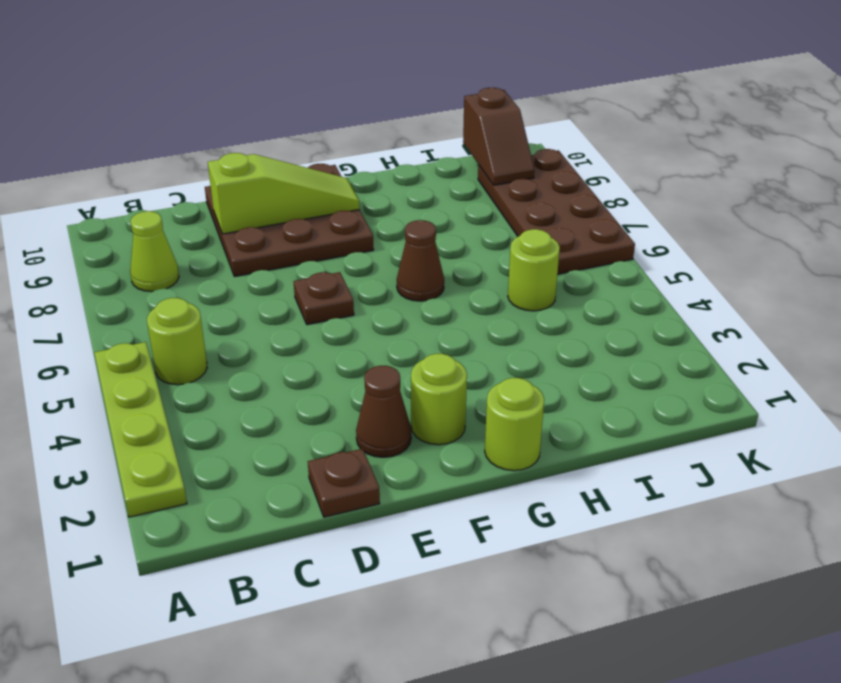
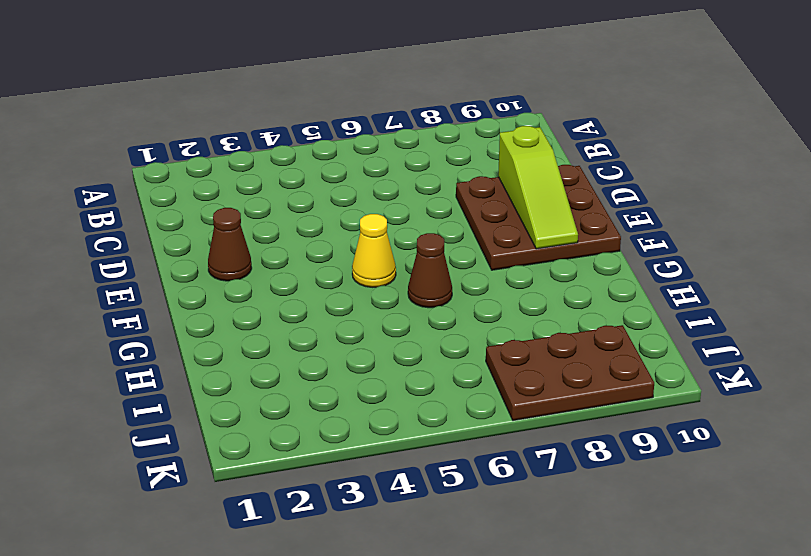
yellow cone F5 level 1 -> none
brown plate J7:K9 level 1 -> brown plate J6:K9 level 1
none -> lime plate A2:A5 level 1
none -> lime round brick B5 level 1
none -> lime cone B8 level 1

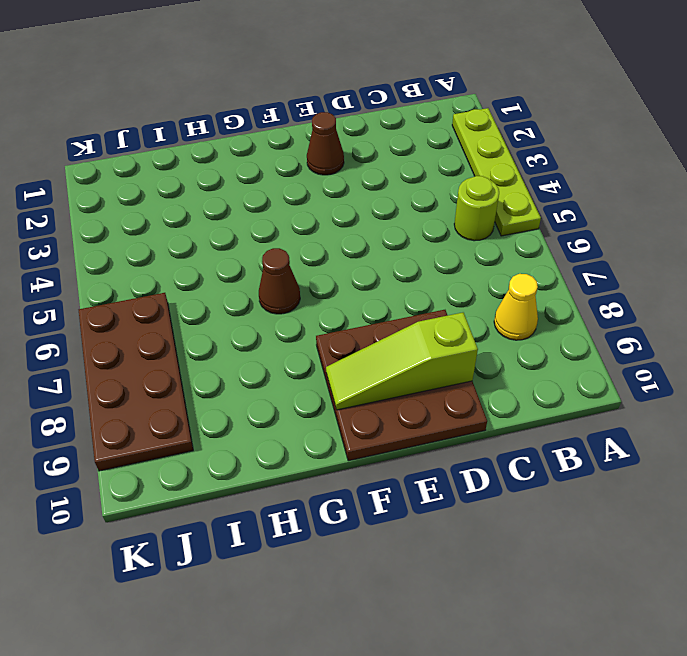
yellow cone B8 level 1 -> lime cone B8 level 1
none -> brown plate D1 level 1
none -> brown plate E6 level 1
none -> lime round brick F2 level 1

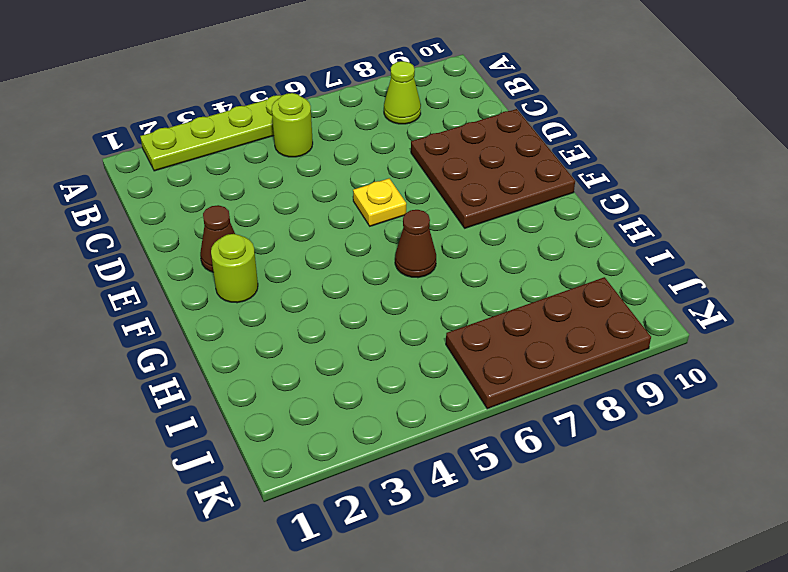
yellow plate E6 level 1 -> brown plate E6 level 1
none -> brown plate D1 level 1
none -> lime round brick G1 level 1
none -> lime round brick I5 level 1

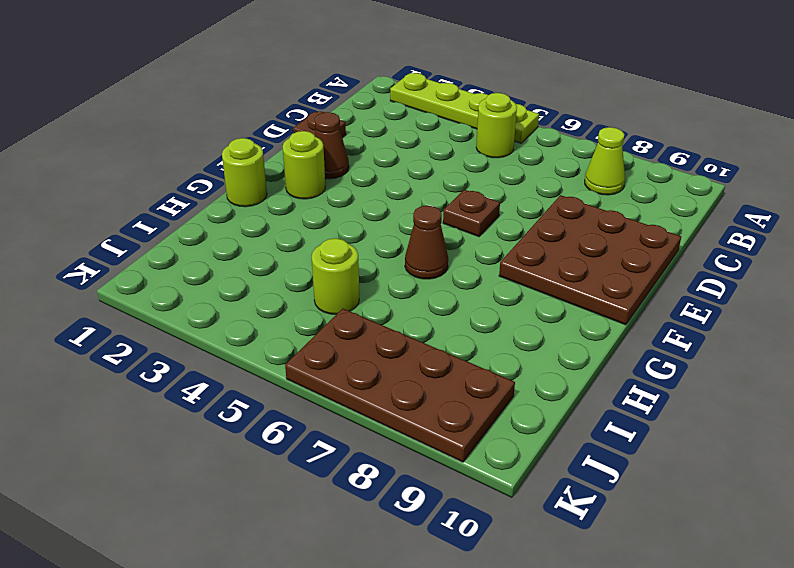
none -> lime slope D9:F9 level 2 top D
none -> brown slope J9:J10 level 2 top 10

